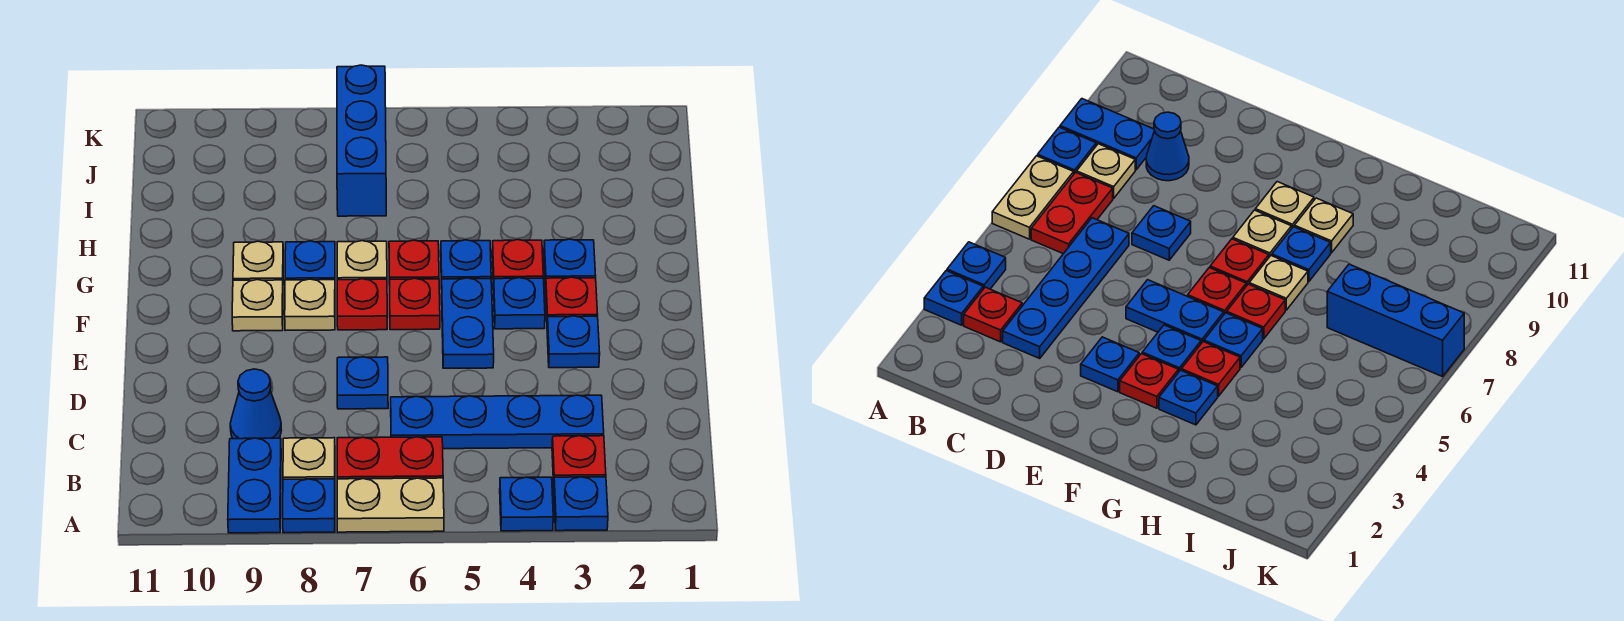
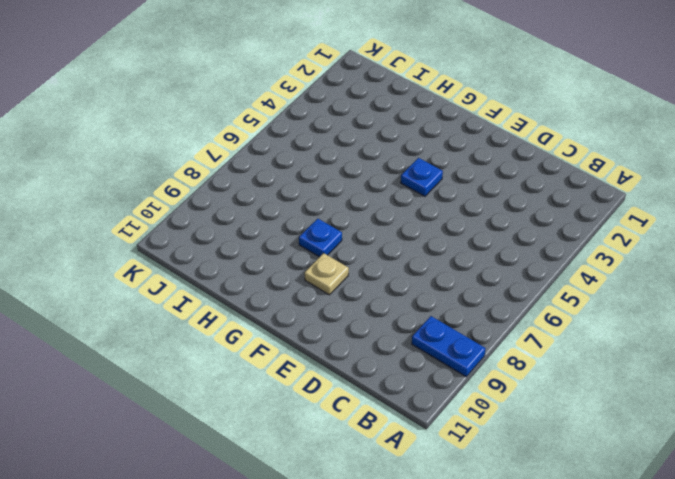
none -> blue plate A3 level 1
none -> blue plate A4 level 1
none -> tan plate A6:A7 level 1

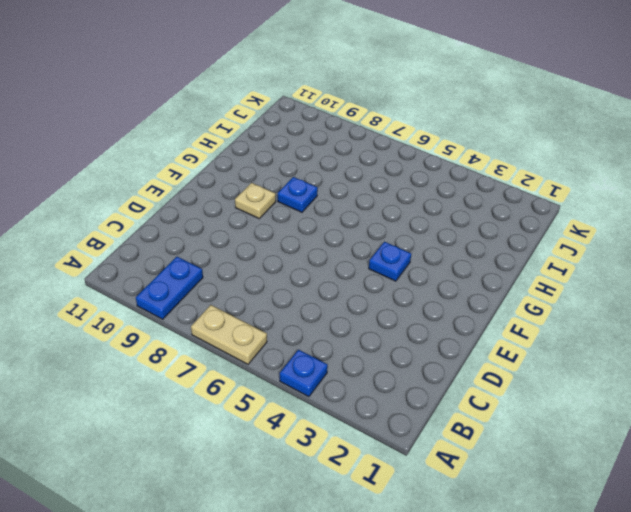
none -> blue plate A3 level 1
none -> blue plate A8 level 1
none -> red plate B3 level 1

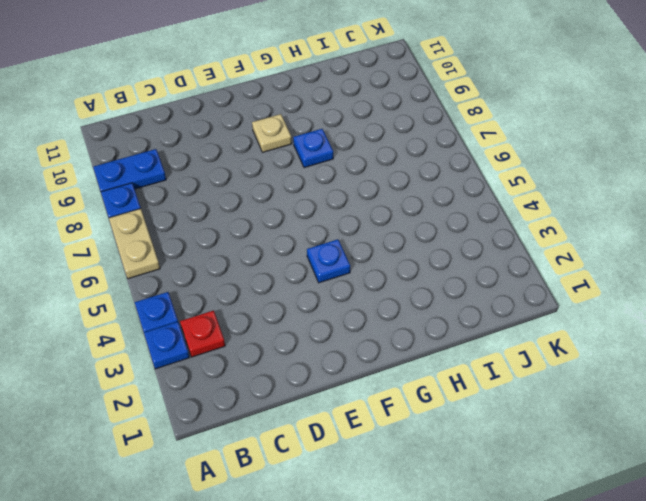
none -> red plate B6:B7 level 1
none -> tan plate B8 level 1
none -> blue plate C3:C6 level 1

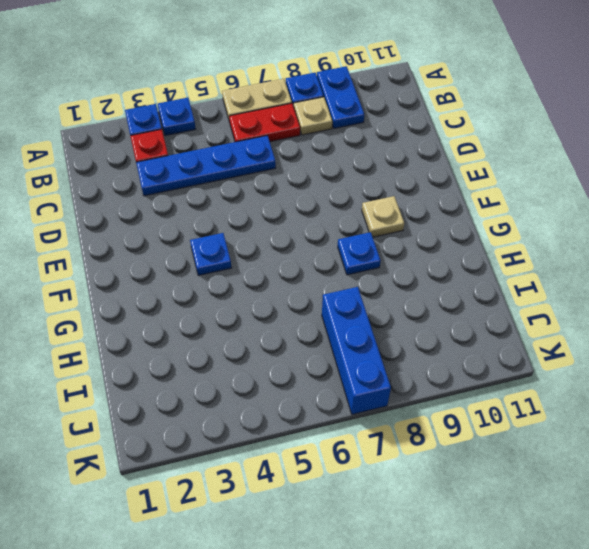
none -> blue cone C9 level 1
none -> blue plate D7 level 1
none -> blue plate E3 level 1

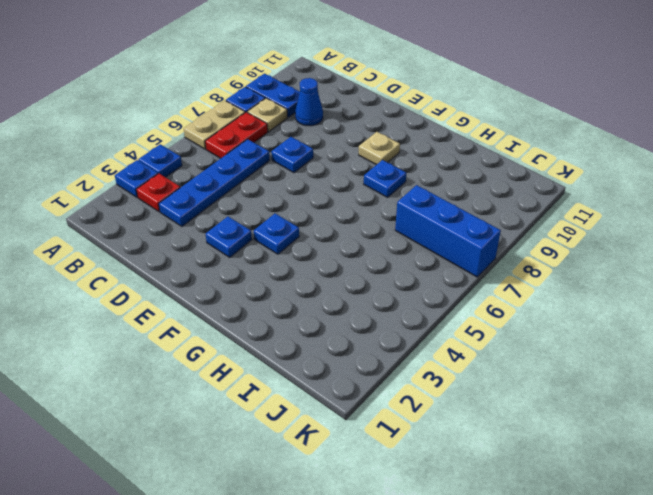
none -> blue plate E5:F5 level 1
none -> red plate F3 level 1
none -> red plate F6 level 1

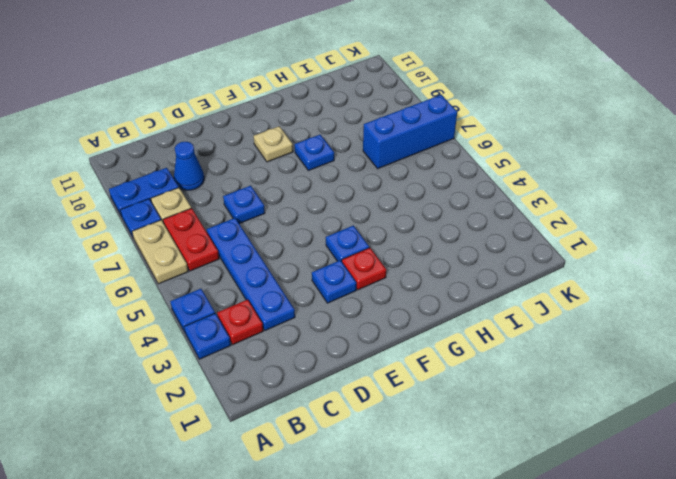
none -> blue plate E5:F5 level 1
none -> red plate F6 level 1
none -> red plate F7 level 1

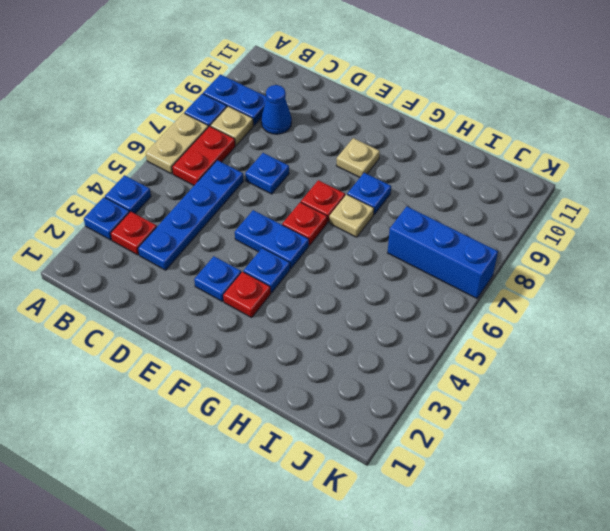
none -> tan plate F8 level 1
none -> blue plate G3 level 1
none -> red plate G4 level 1

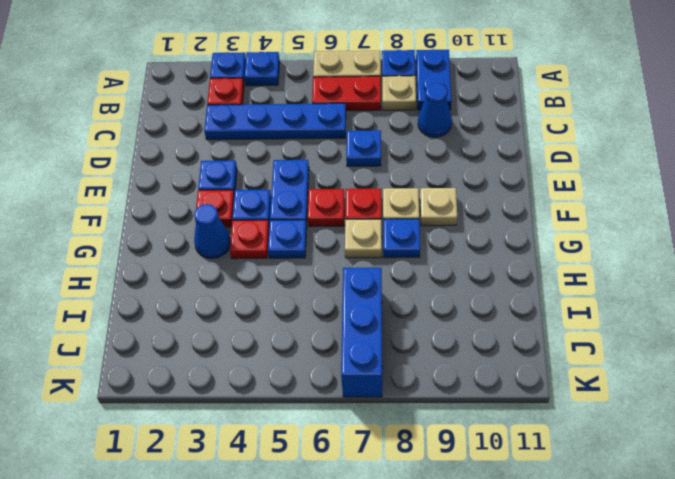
blue cone G3 level 1 -> blue plate G3 level 1
none -> red plate G6 level 1
none -> tan plate G9 level 1

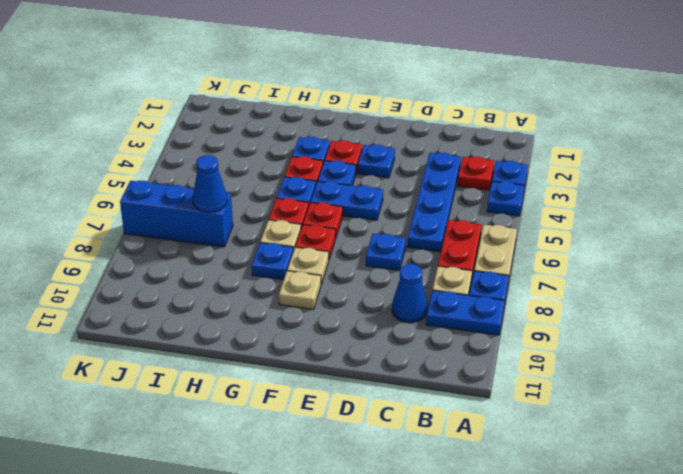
blue cone I7 level 2 -> none
none -> tan plate G9 level 1

